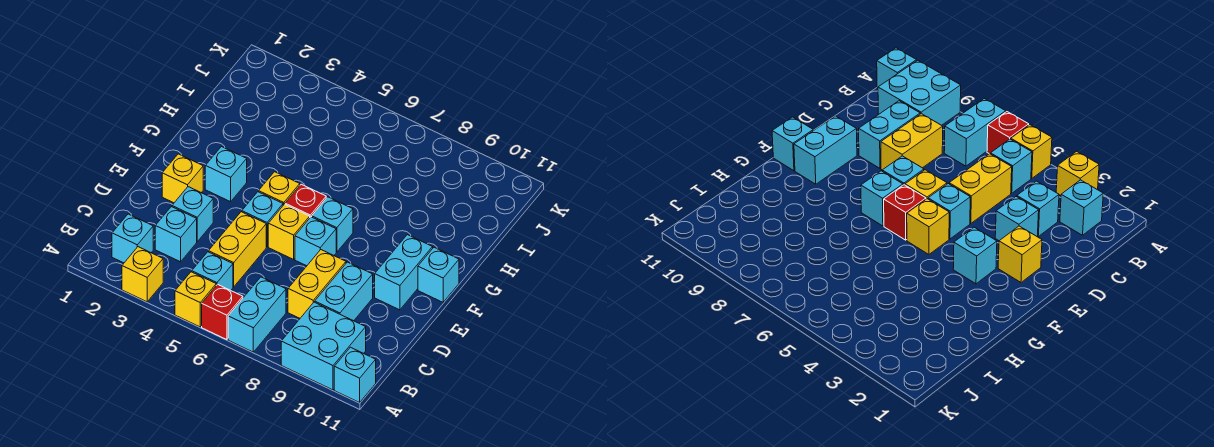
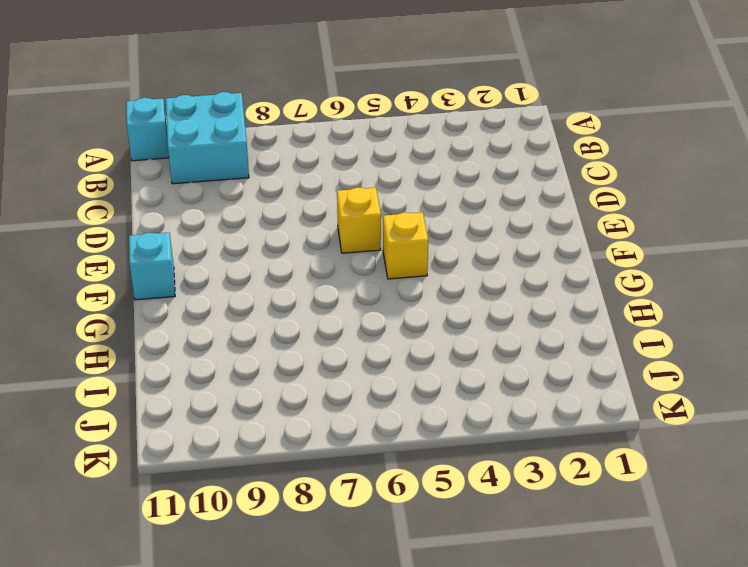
none -> yellow brick A3 level 1
none -> yellow brick A5 level 1
none -> red brick A6 level 1

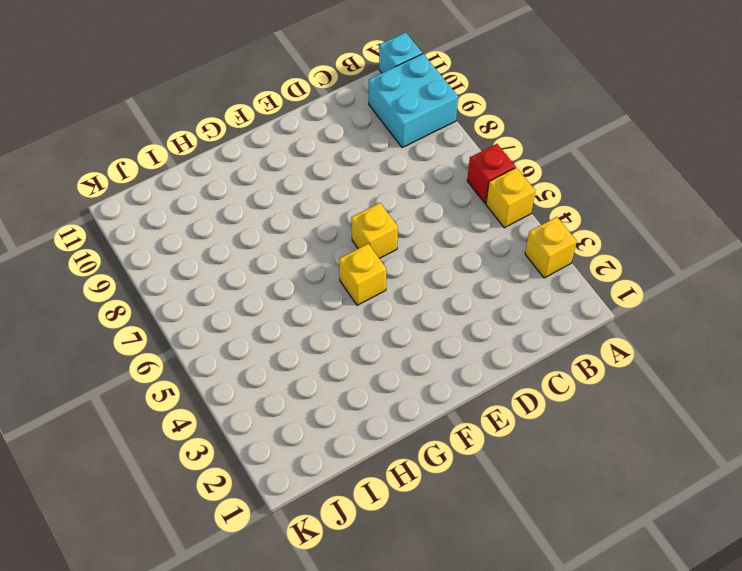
none -> cyan brick A7:B7 level 1
none -> cyan brick B2 level 1
none -> cyan brick B5 level 1

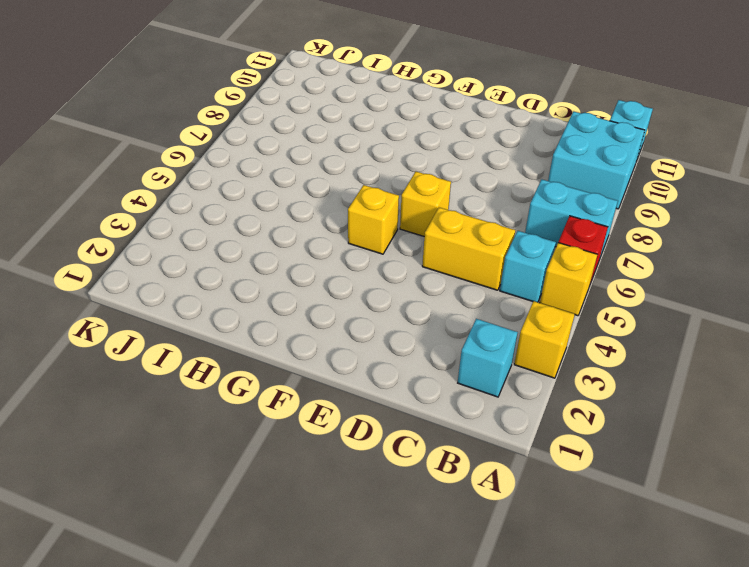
none -> cyan brick C3 level 1
none -> yellow brick C8:D8 level 1
none -> cyan brick C9:D9 level 1

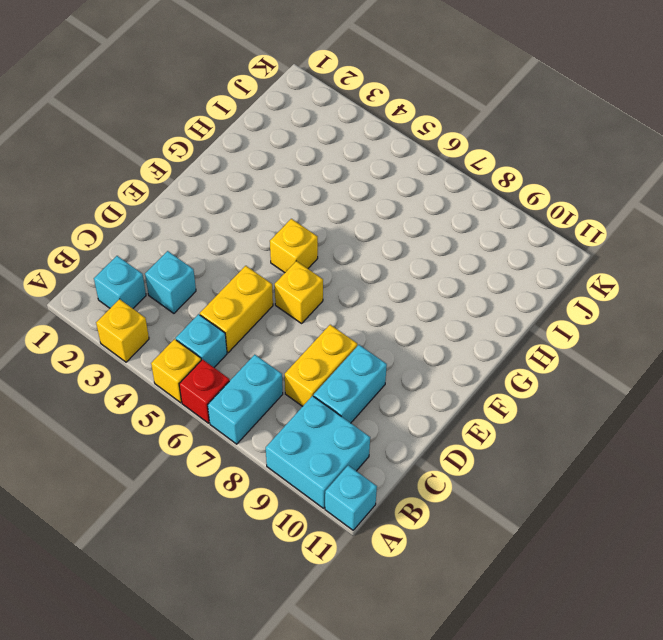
none -> cyan brick D3 level 1
none -> yellow brick E2 level 1
none -> cyan brick E5 level 1

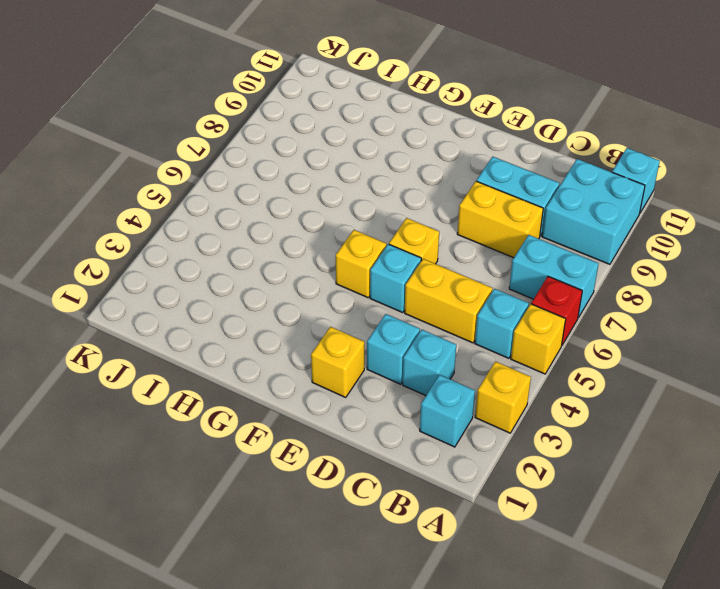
none -> cyan brick E7 level 1
none -> cyan brick E10:F10 level 1
none -> cyan brick F3 level 1

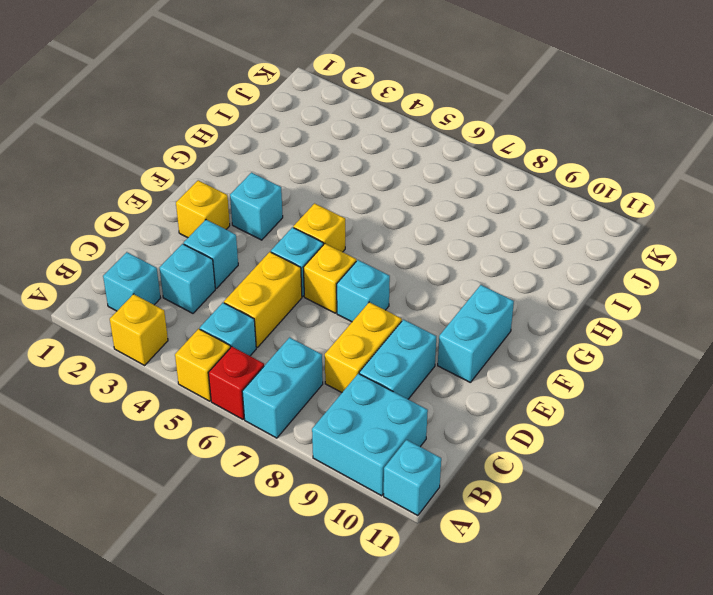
none -> red brick F6 level 1
none -> cyan brick F7 level 1
none -> cyan brick F11 level 1

